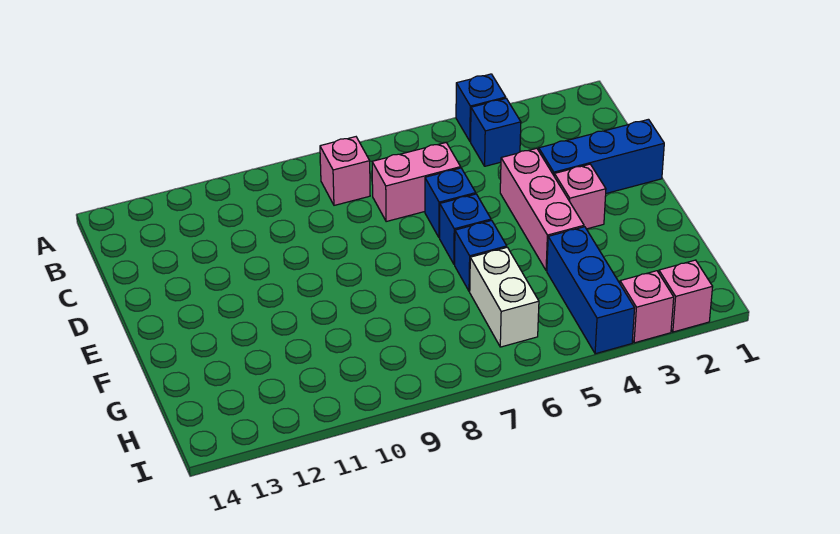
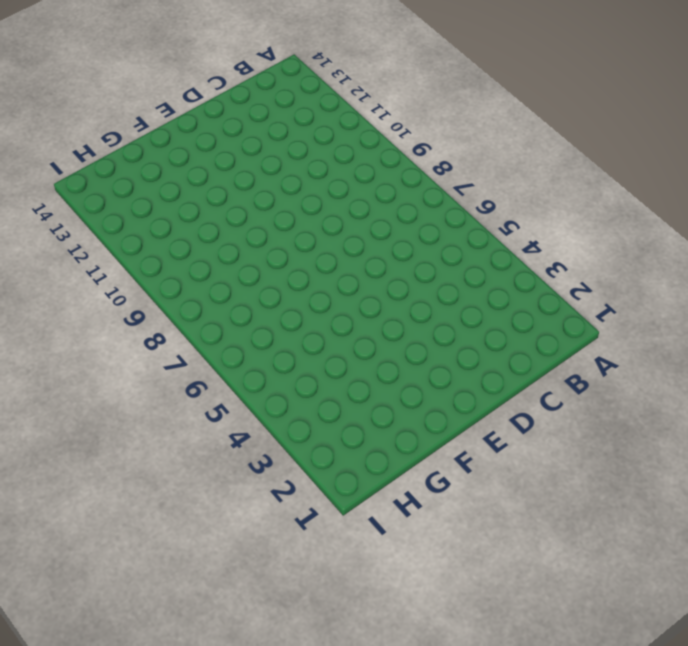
none -> blue brick A4 level 1
none -> blue brick B4 level 1
none -> pink brick B8 level 1

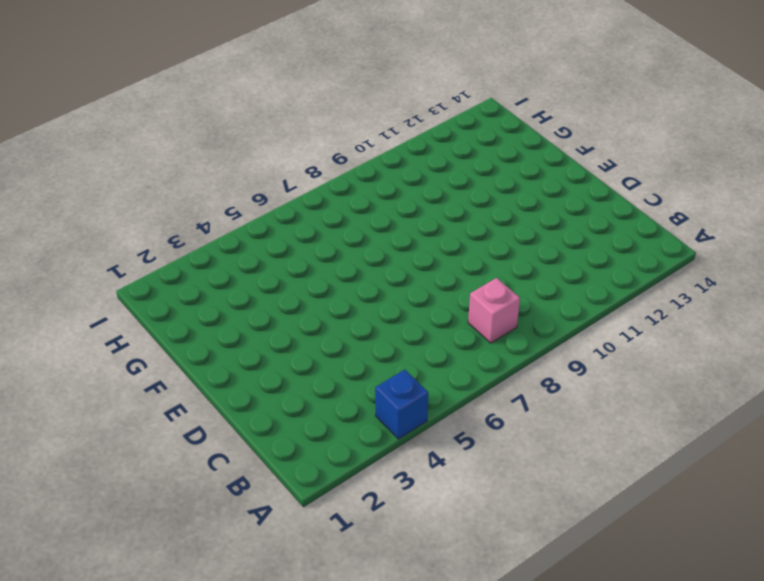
none -> blue brick B4 level 1
none -> pink brick C6:C7 level 1
none -> blue brick D1:D3 level 1

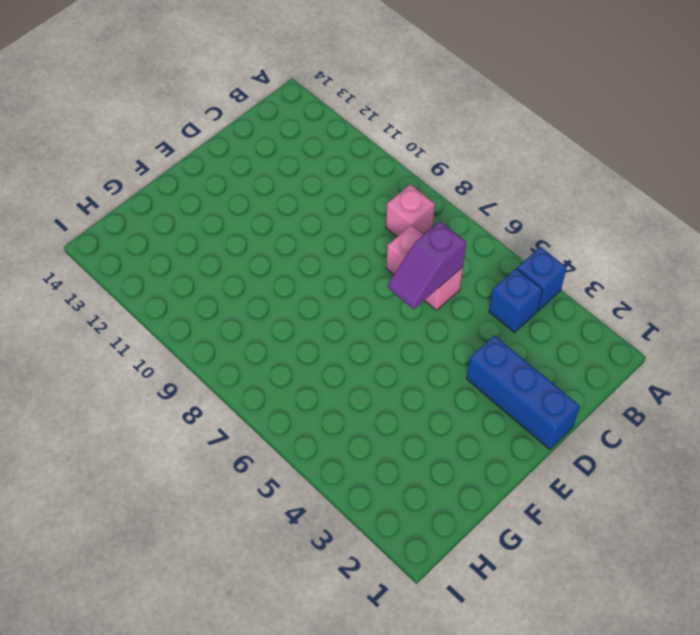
purple slope C6:D6 level 2 top C -> none
none -> pink brick D4:F4 level 1
none -> blue brick D6 level 1
none -> pink brick E3 level 1

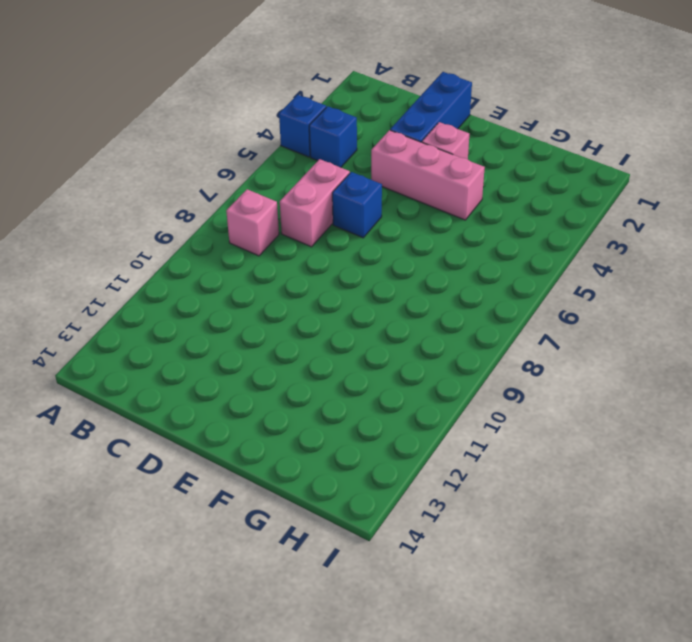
none -> blue brick E6 level 1
none -> blue brick F6 level 1
none -> blue brick G4:I4 level 1

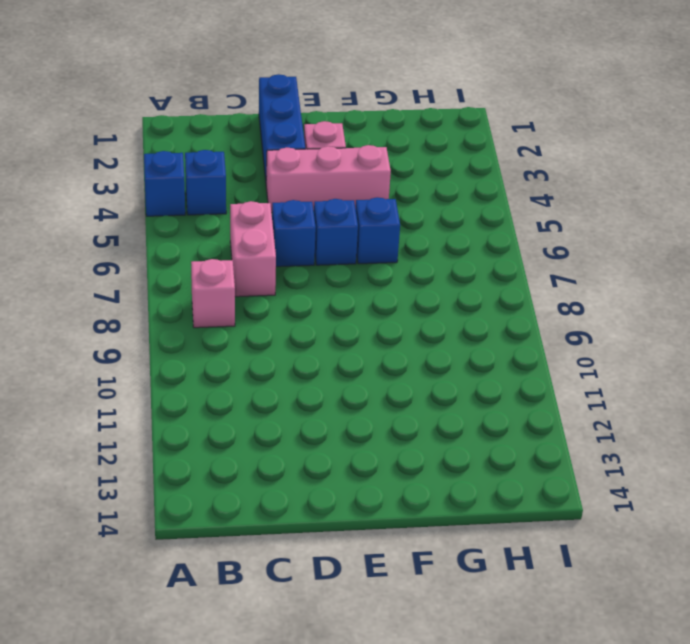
none -> blue brick G4:I4 level 1
none -> white brick G6:H6 level 1
none -> pink brick I2 level 1

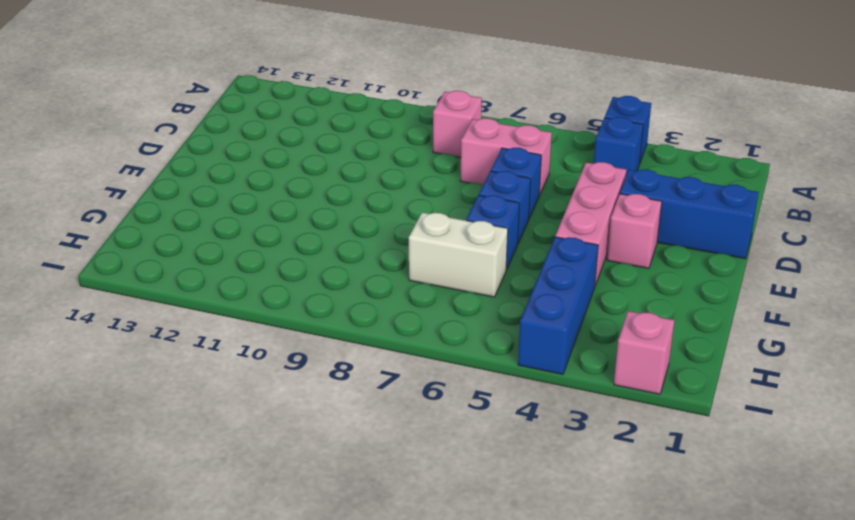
white brick G6:G7 level 1 -> white brick G6:H6 level 1
none -> pink brick I3 level 1

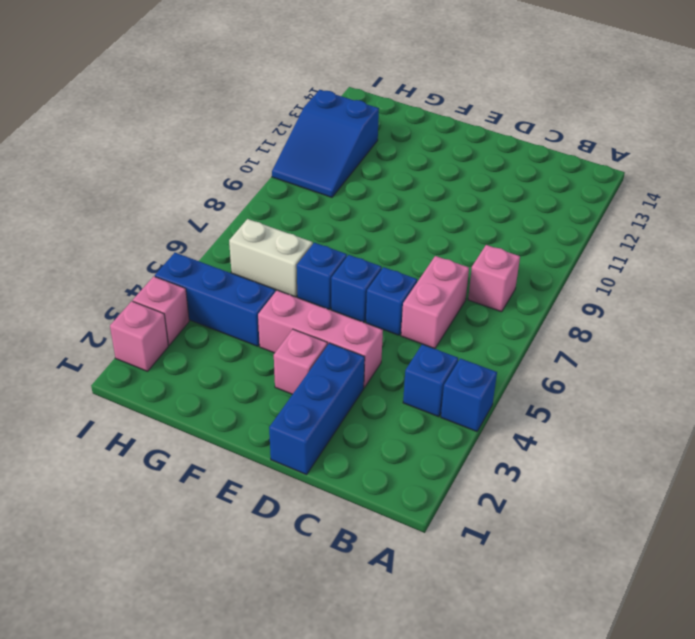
blue slope H10:I12 level 1 top 12 -> none

